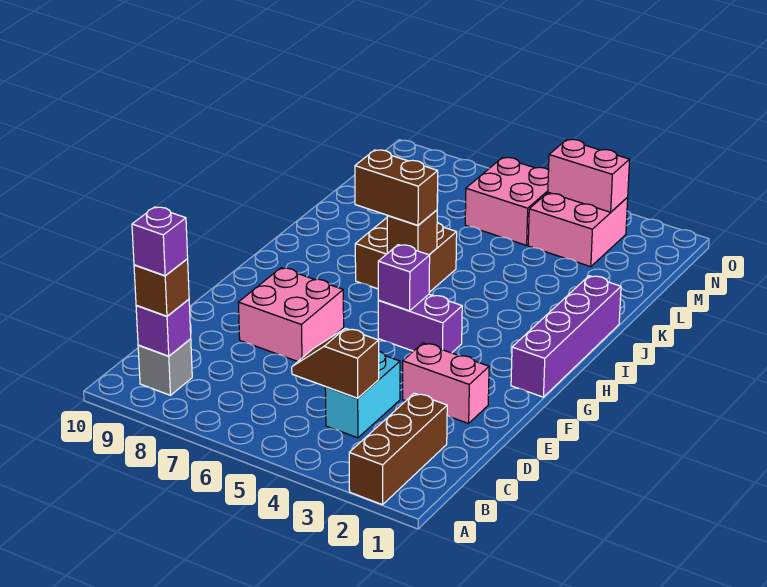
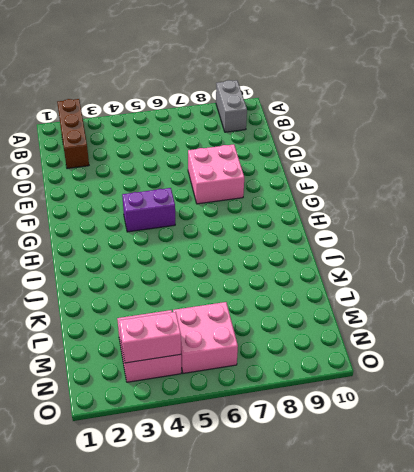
grey brick A9:B9 level 1 -> grey brick B9 level 1
none -> cyan brick C4:D4 level 1
none -> pink brick E2:E3 level 1
none -> purple brick G1:J1 level 1

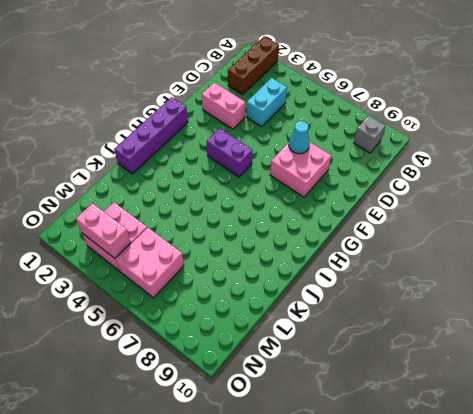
cyan cone E7 level 2 -> none
none -> brown brick I6:J7 level 1
none -> purple brick B9 level 2
none -> brown slope C4:C5 level 2 top 4

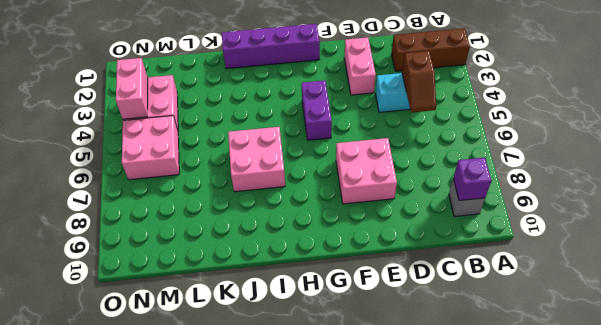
pink brick I6:J7 level 1 -> brown brick I6:J7 level 1
none -> purple brick G5 level 2
none -> brown brick I6 level 2
none -> brown brick B9 level 3

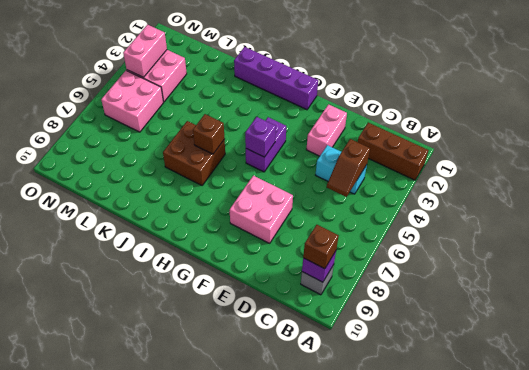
none -> brown brick I6:I7 level 3
none -> purple brick B9 level 4

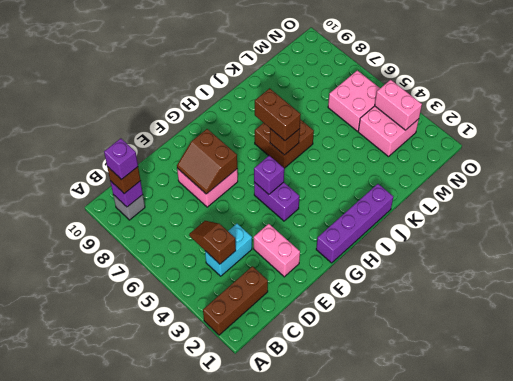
brown slope E7:F8 level 2 top F -> none

